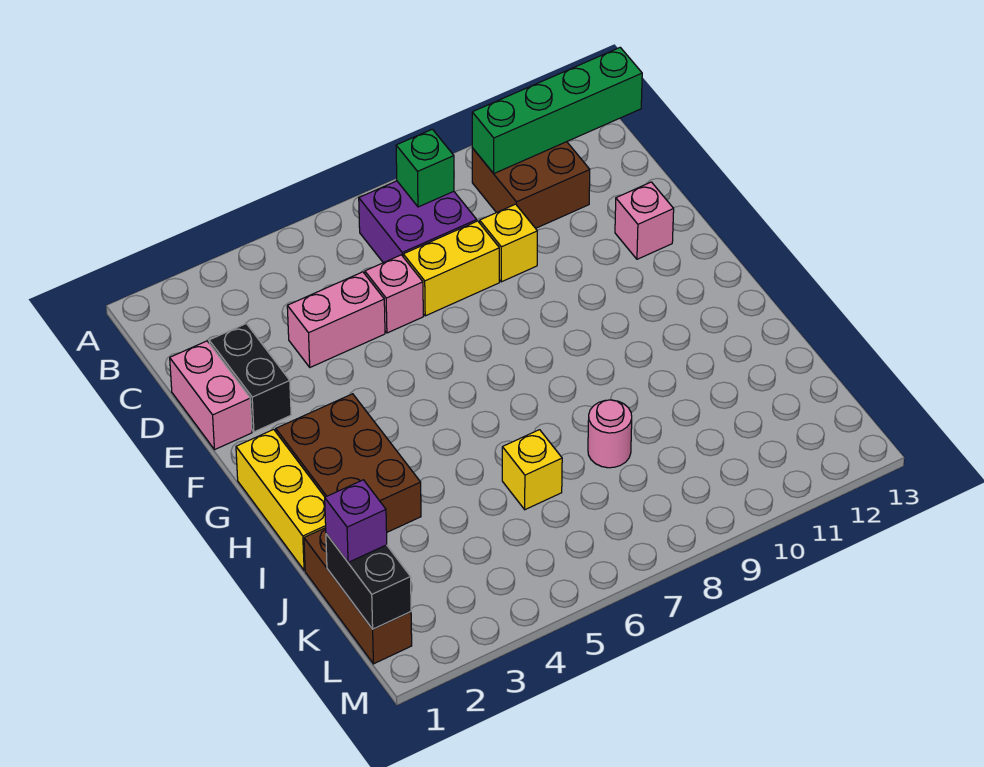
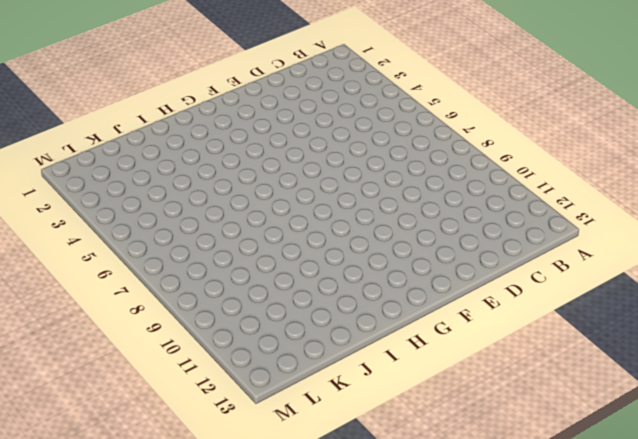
none -> purple brick B7:C8 level 1
none -> brown brick B10:C11 level 1
none -> pink brick D1:E1 level 1

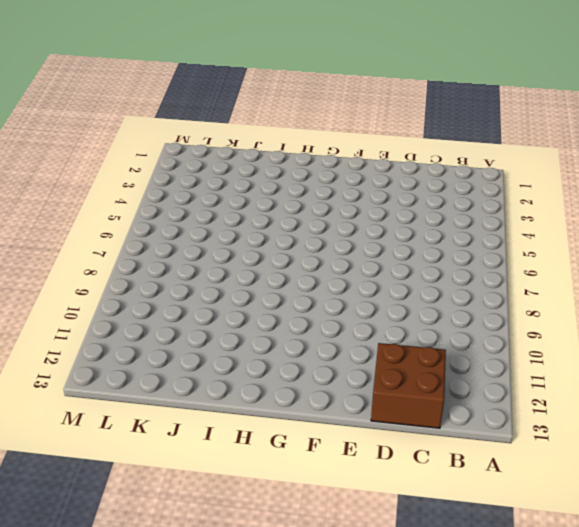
brown brick C12:D13 level 1 -> brown brick B10:C11 level 1
none -> purple brick B7:C8 level 1
none -> pink brick D1:E1 level 1
none -> black brick D2:E2 level 1

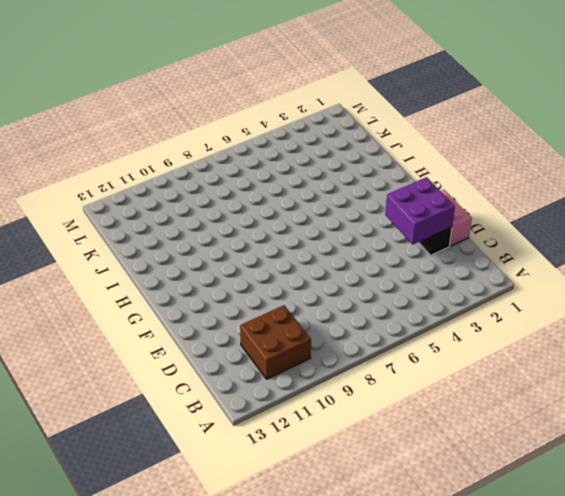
purple brick D2:E3 level 2 -> purple brick B7:C8 level 1
none -> pink brick D4:D5 level 1
none -> pink brick D6 level 1
none -> yellow brick D7:D8 level 1

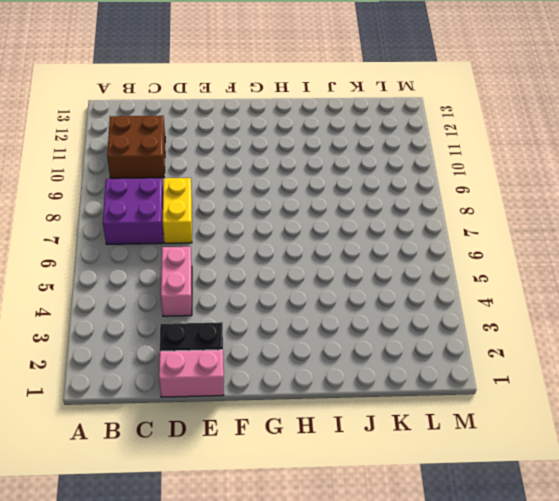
none -> pink brick D6 level 1
none -> yellow brick D9 level 1
none -> pink brick E12 level 1

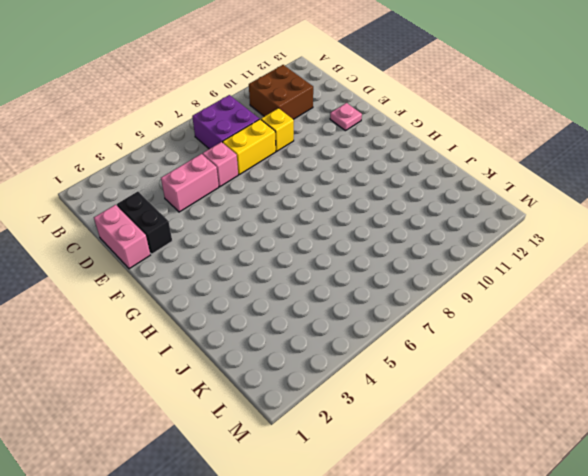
pink plate E12 level 1 -> pink brick E12 level 1
none -> yellow brick G1:I1 level 1
none -> brown brick G2:I3 level 1
none -> brown brick J1:L1 level 1

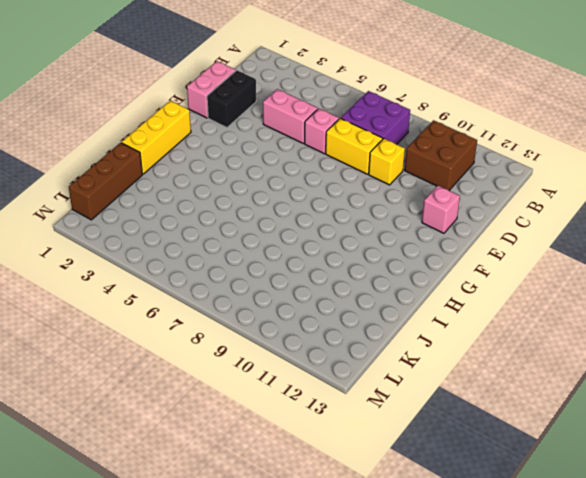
none -> brown brick G2:I3 level 1
none -> yellow brick J6 level 1
none -> pink round brick J8 level 1

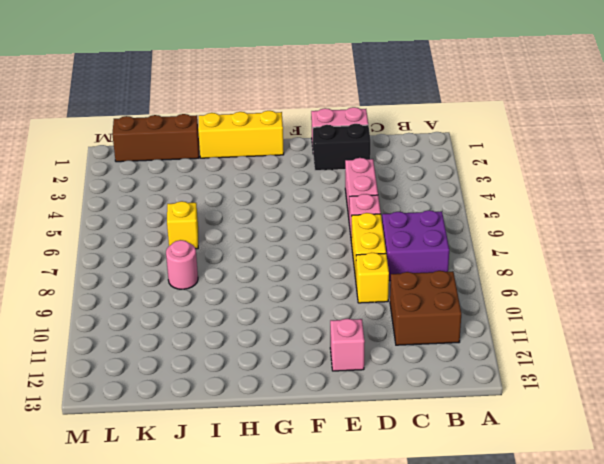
none -> brown brick G2:I3 level 1
none -> green brick B8 level 2
none -> green brick B10:B13 level 2

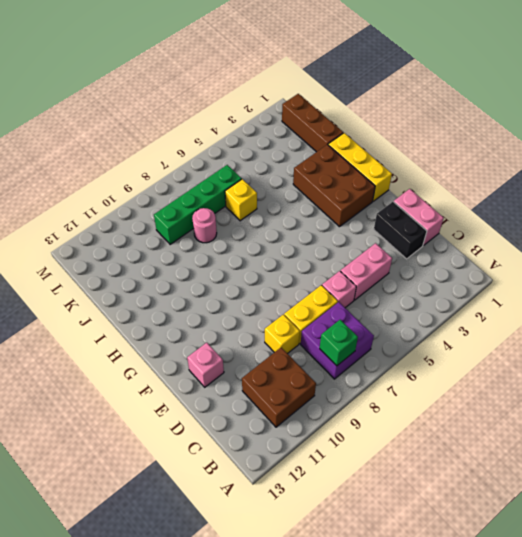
green brick K6:K9 level 1 -> green brick B10:B13 level 2
none -> black brick K1:L1 level 2
none -> purple brick K1 level 3

